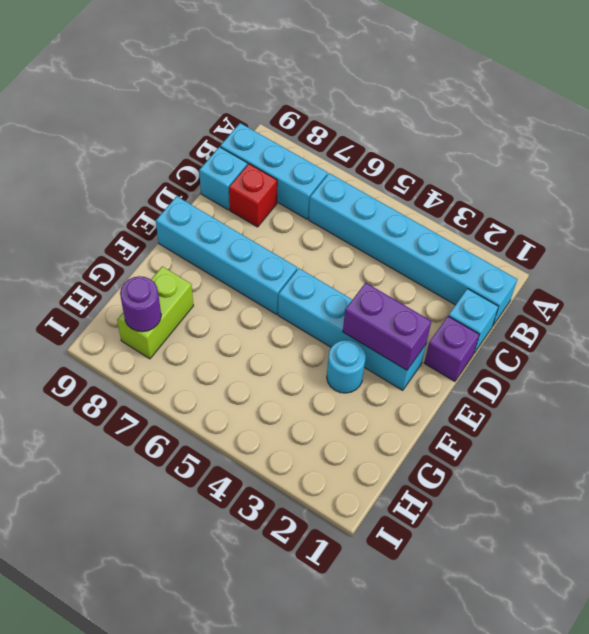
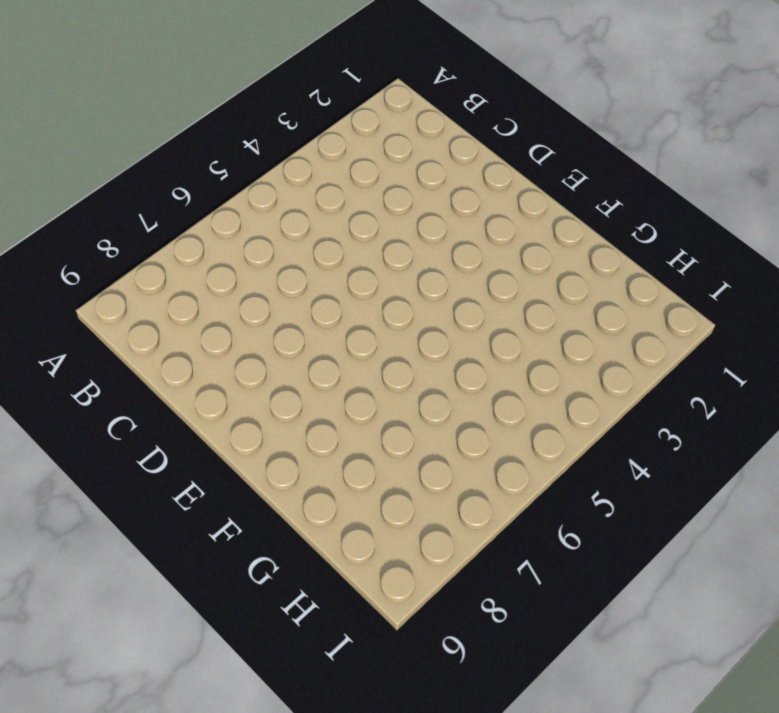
none -> cyan brick B1:B6 level 1
none -> cyan brick B7:B9 level 1
none -> cyan brick C1 level 1

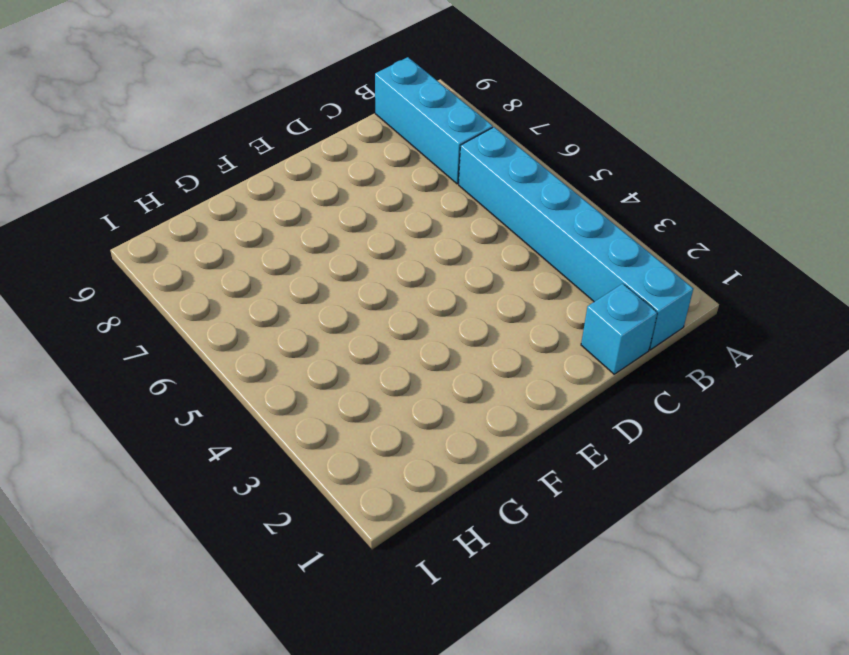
none -> red brick C8 level 1
none -> cyan brick C9 level 1
none -> purple brick D1 level 1

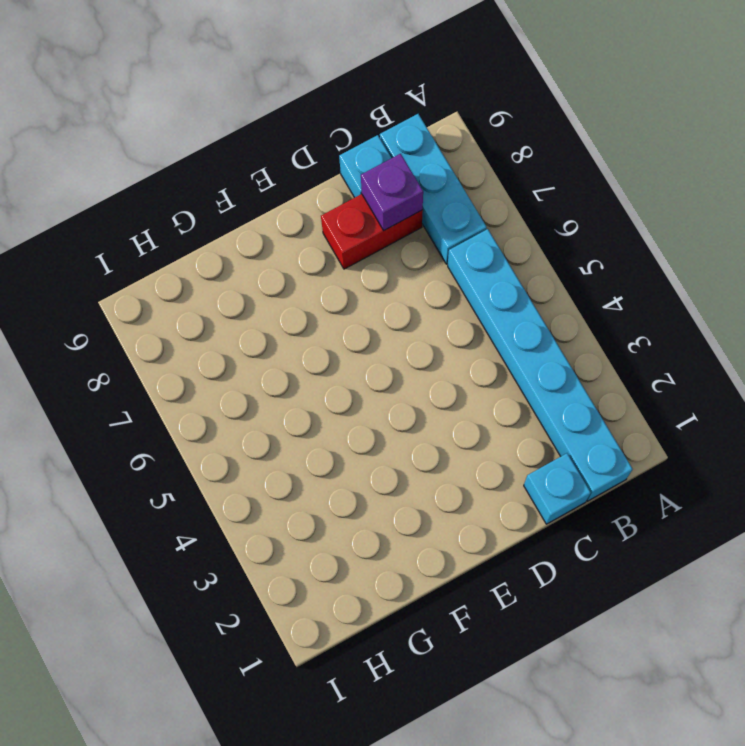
red brick C8:D8 level 1 -> red brick C8 level 1
purple brick C8 level 2 -> purple brick D1 level 1
none -> cyan brick E2:E5 level 1
none -> cyan brick E6:E9 level 1
none -> cyan round brick F3 level 1

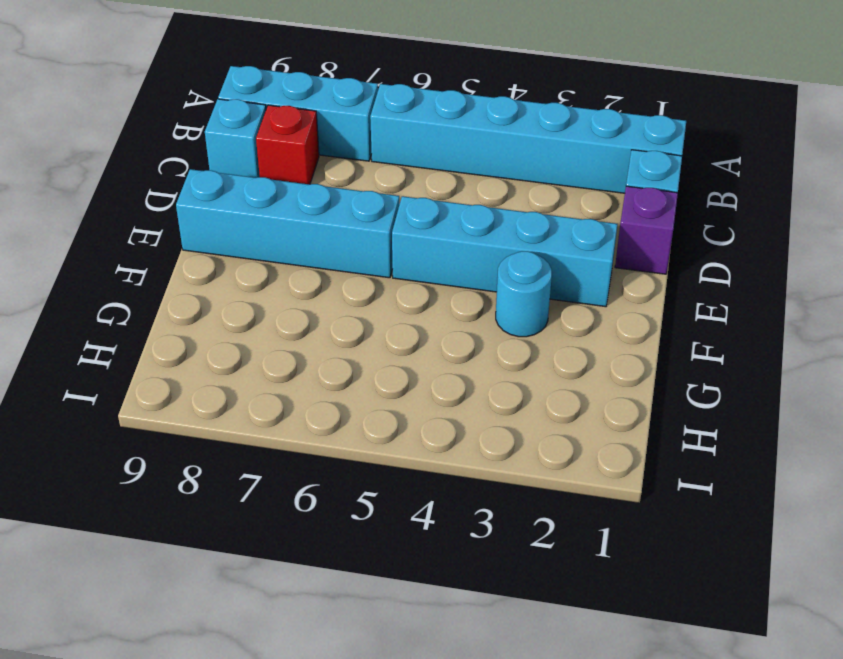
none -> lime brick G8:H8 level 1
none -> purple brick E2:E3 level 2
none -> purple round brick H8 level 2

